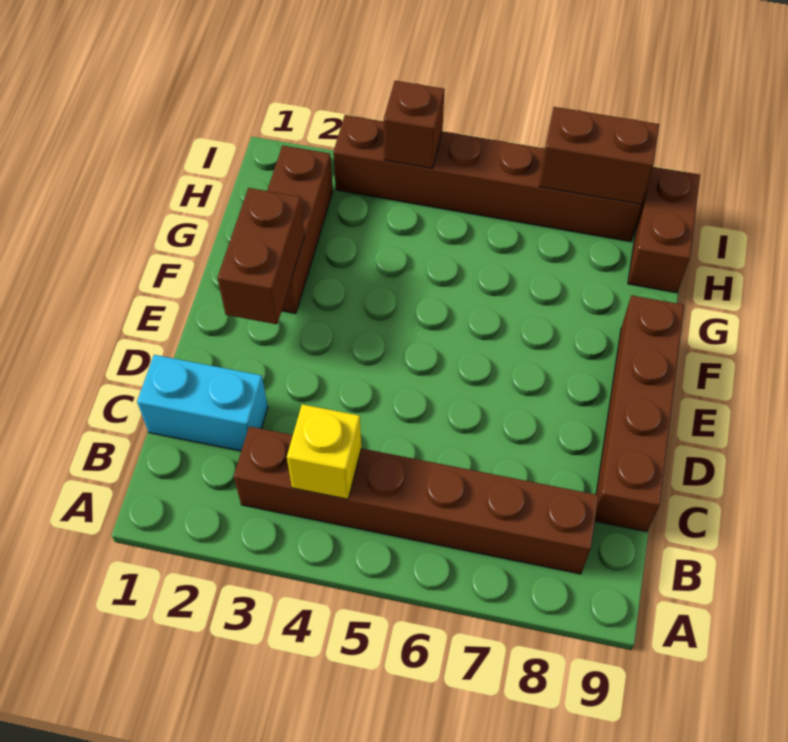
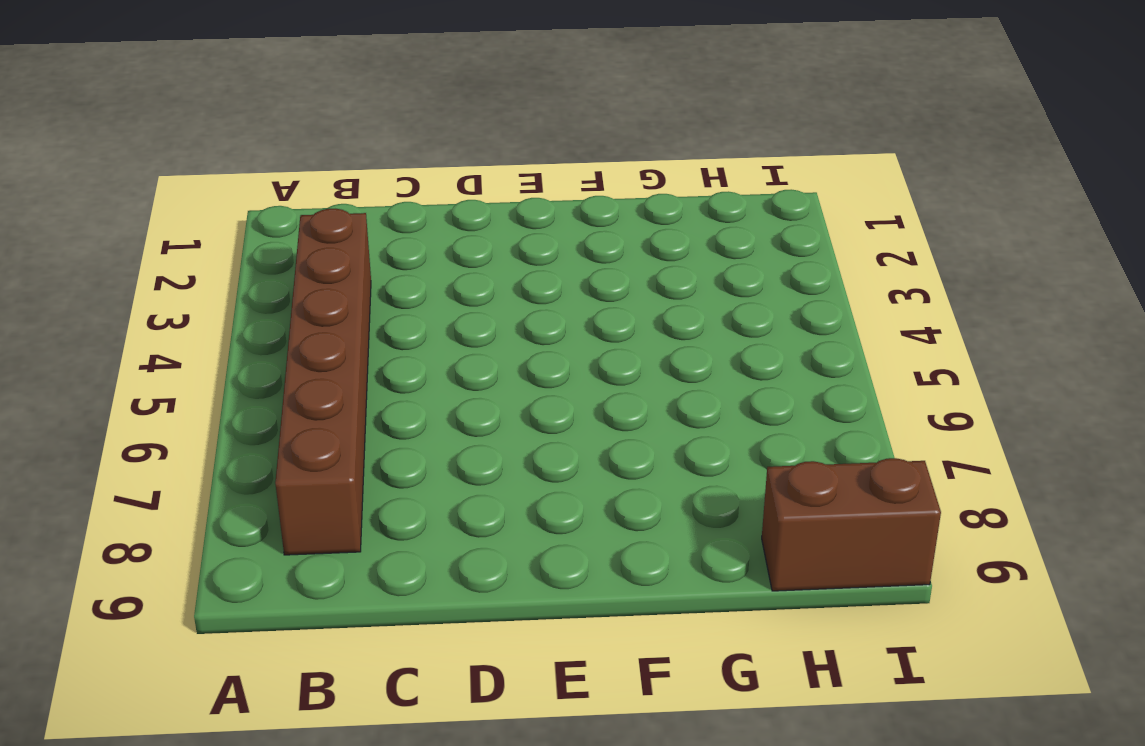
none -> cyan brick C1:C2 level 1
none -> brown brick C9:F9 level 1

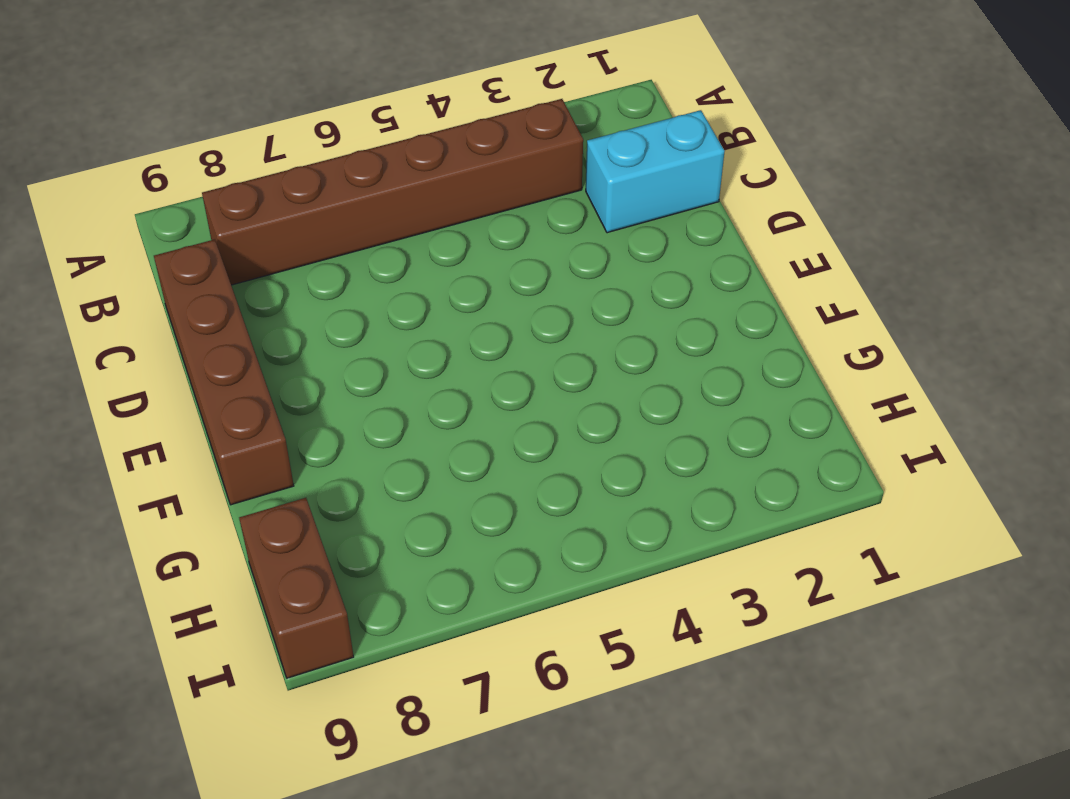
none -> brown brick F2:H2 level 1
none -> brown brick I3:I8 level 1

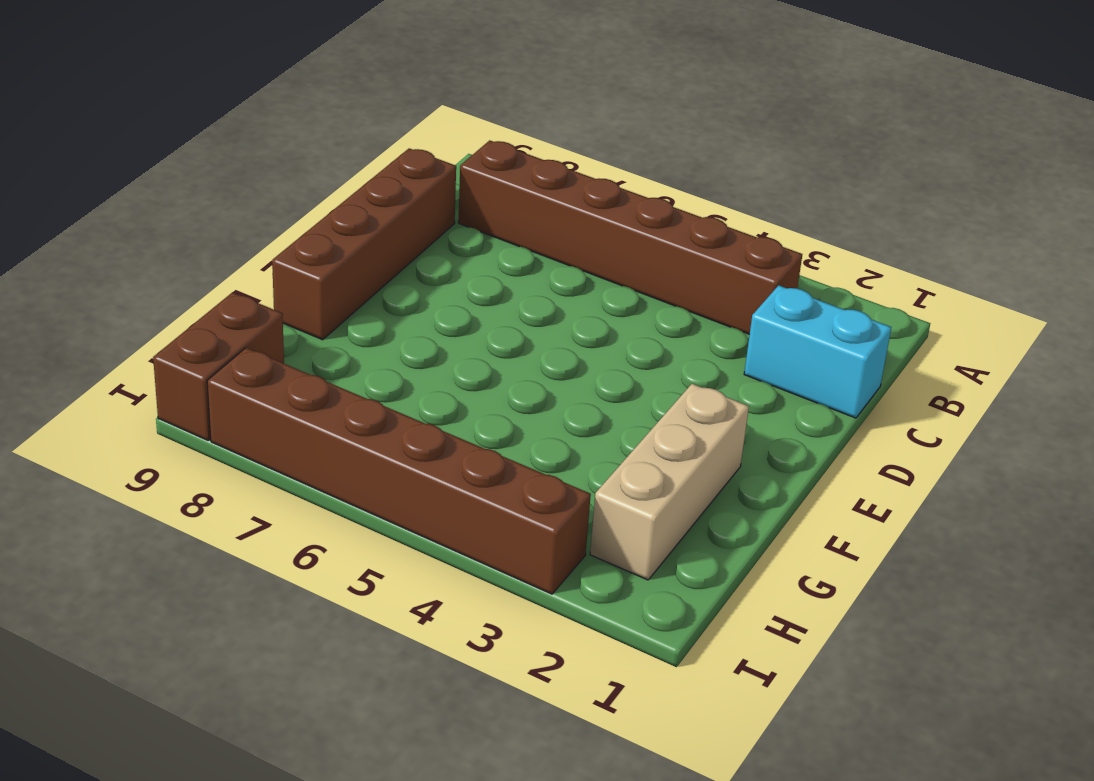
tan brick F2:H2 level 1 -> brown brick F2:H2 level 1
none -> yellow brick B4 level 2
none -> brown brick E2:F2 level 2

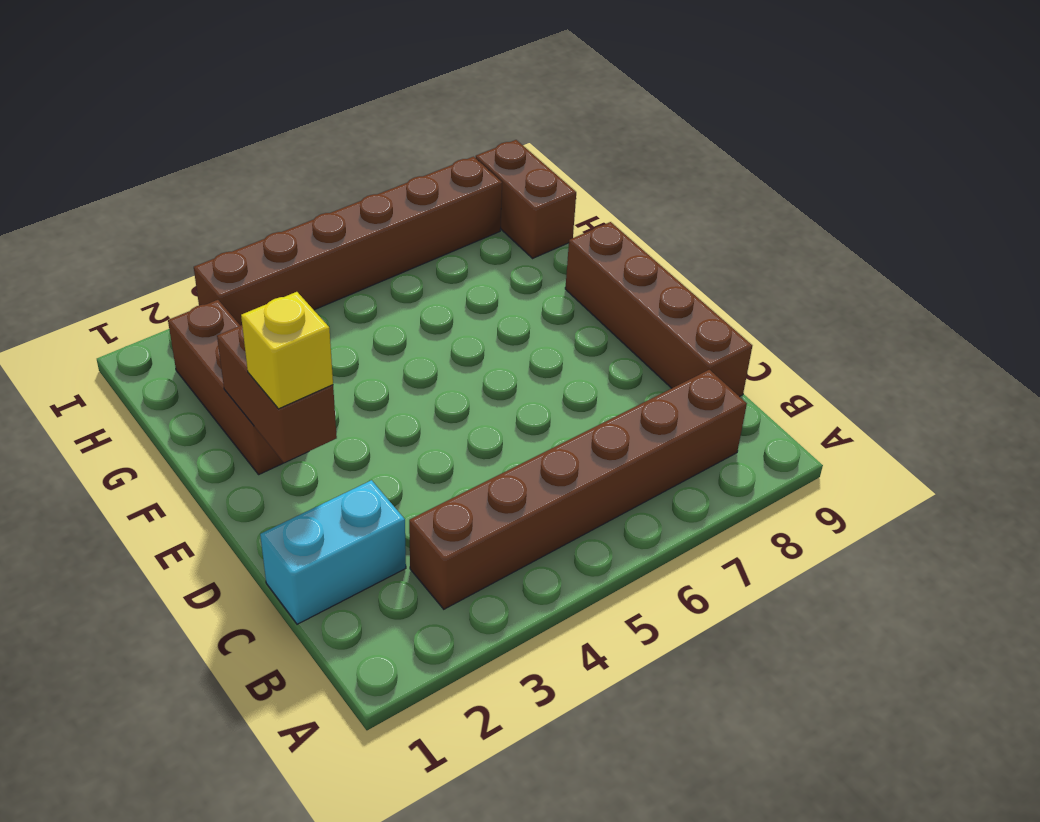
yellow brick E2 level 3 -> yellow brick B4 level 2
none -> brown brick I4 level 2
none -> brown brick I7:I8 level 2

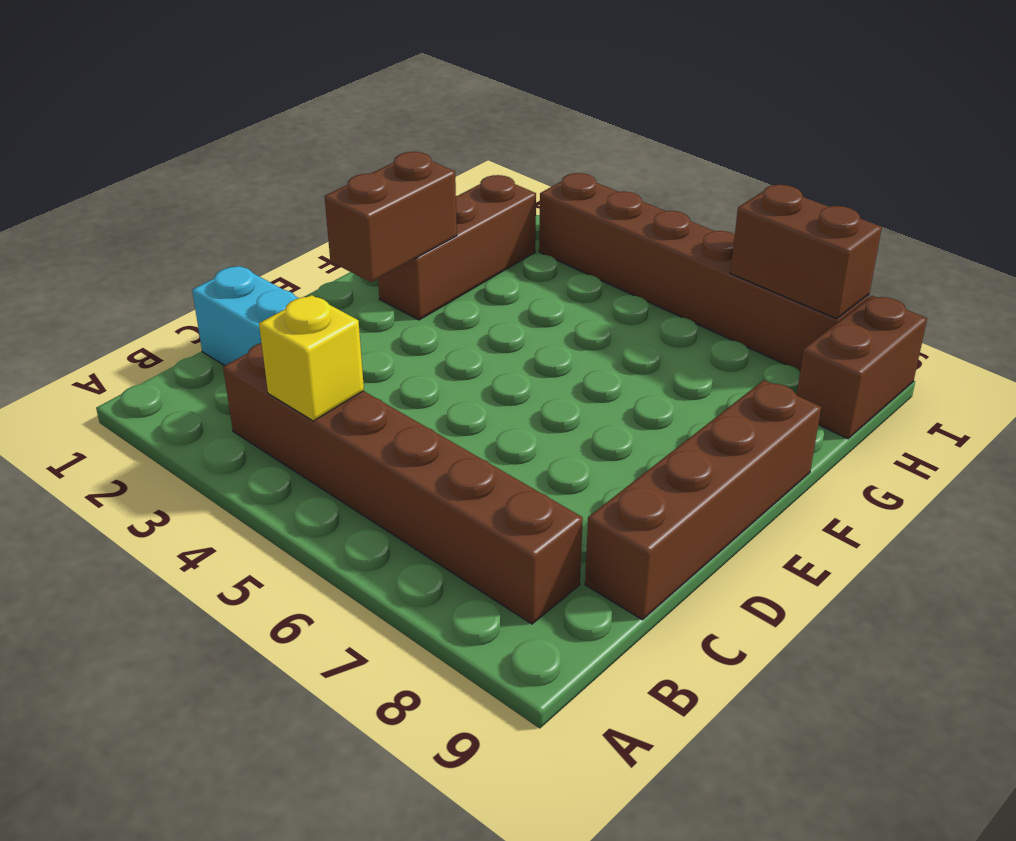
none -> brown brick I4 level 2

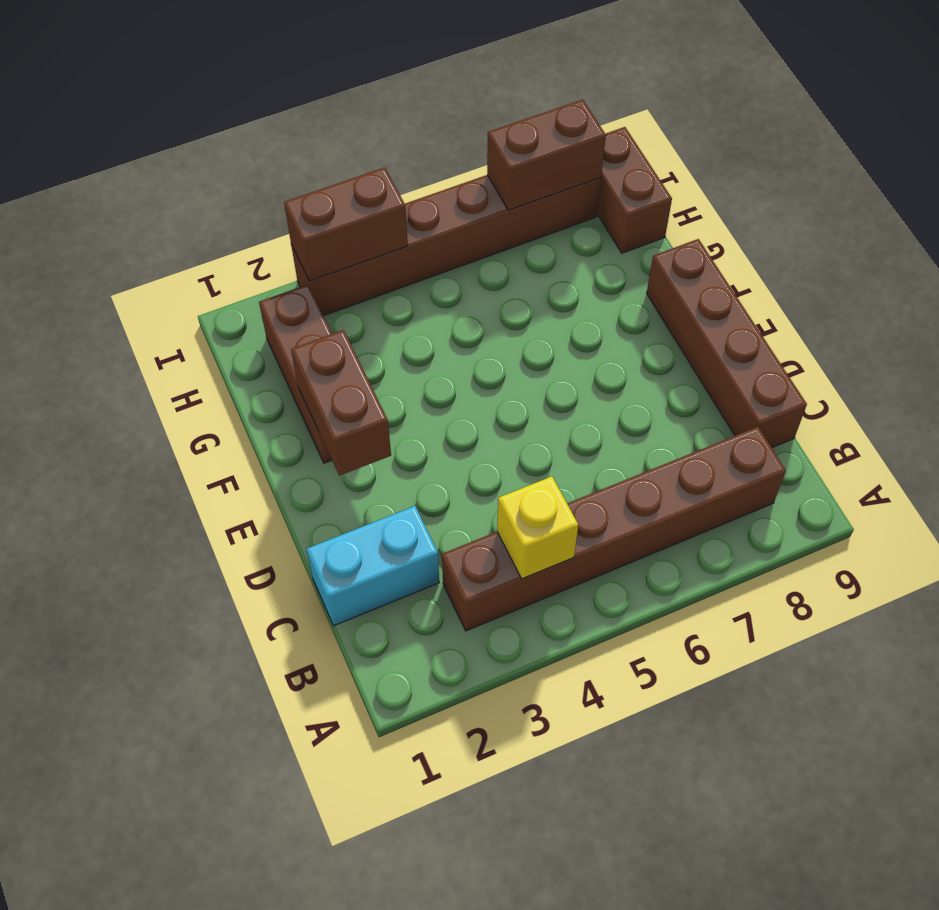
brown brick I3:I4 level 2 -> brown brick I4 level 2

